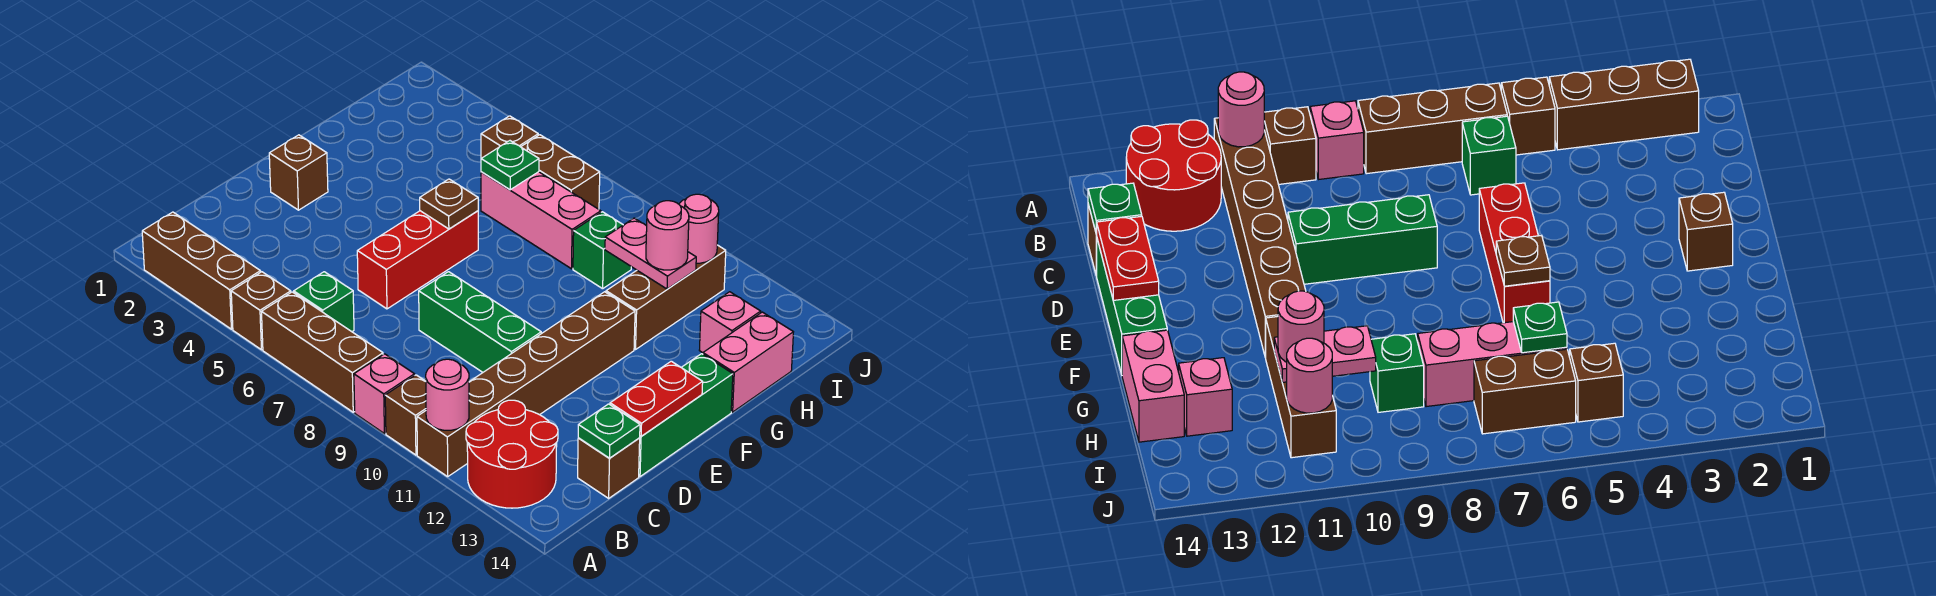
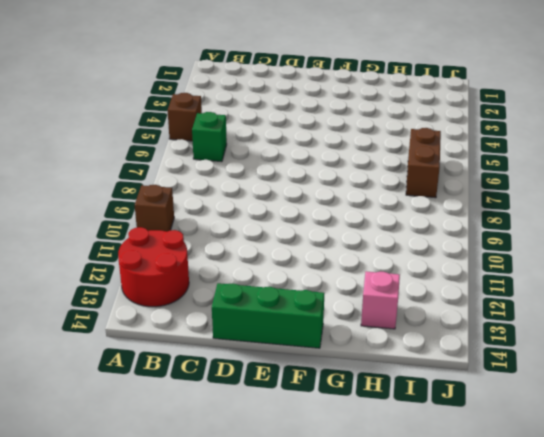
none -> brown brick A2:A4 level 1
none -> brown brick A6:A8 level 1
none -> pink brick A9 level 1

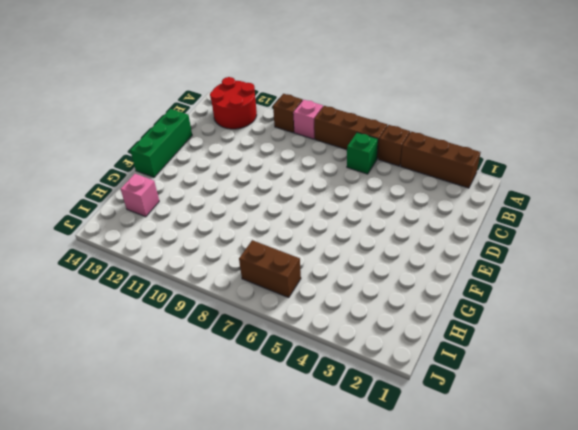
none -> brown brick A11:F11 level 1
none -> brown brick C14 level 1
none -> red brick D6:F6 level 1

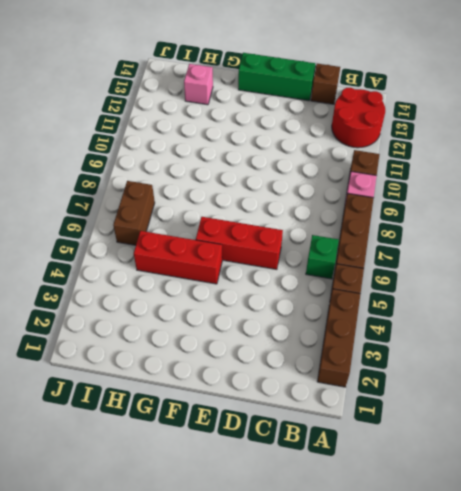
red brick F5:H5 level 1 -> none
none -> brown brick A11:F11 level 1
none -> green brick D8:D10 level 1
none -> brown brick E2 level 1

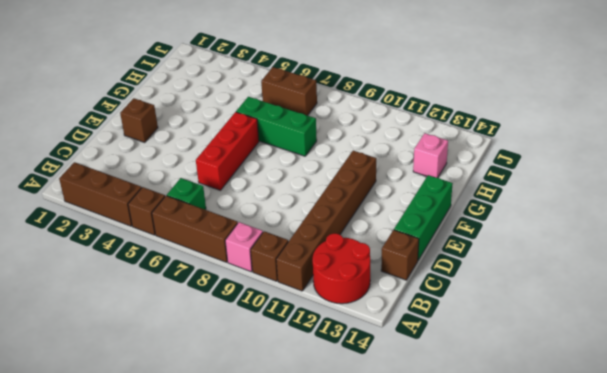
green brick G6:G8 level 1 -> green brick D8:D10 level 1
none -> brown brick G11:I11 level 1
none -> pink brick G14:H14 level 1
none -> pink brick H6:H8 level 1

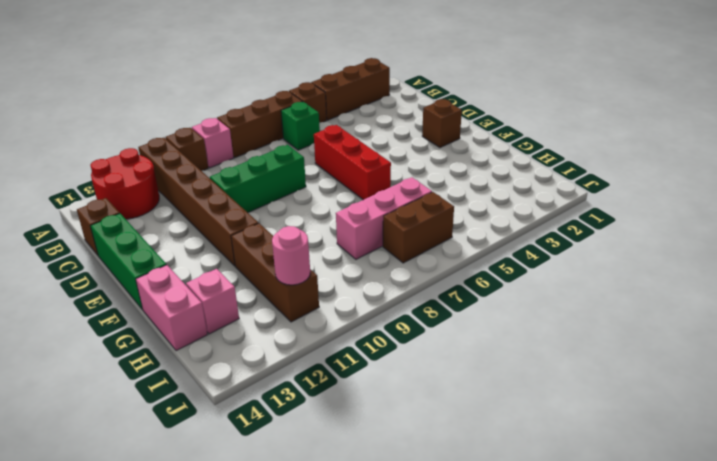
none -> green brick H9 level 1
none -> brown brick I5 level 1
none -> pink round brick A11 level 2

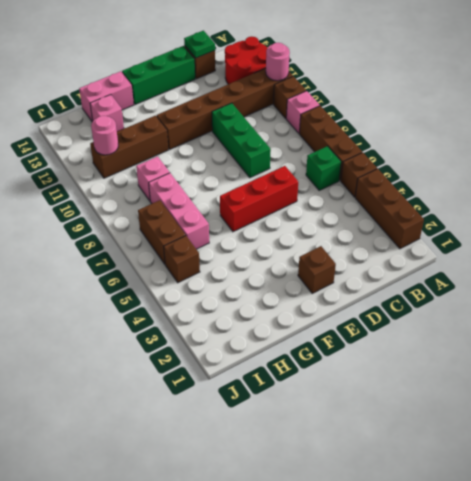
pink brick H9 level 1 -> green brick H9 level 1
none -> red plate D14:E14 level 2
none -> brown plate F6 level 2
none -> green plate H6 level 2

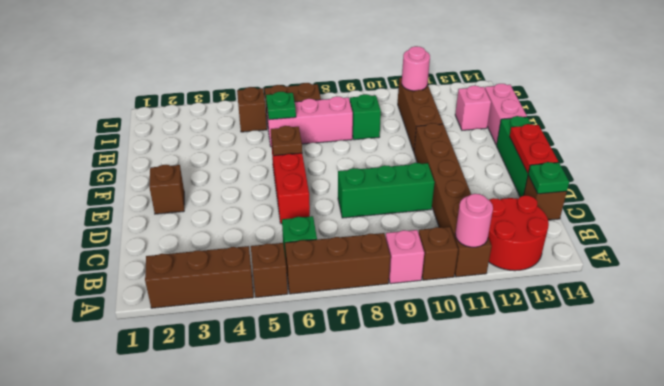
none -> pink plate H10:H11 level 2
none -> pink round brick H11 level 3

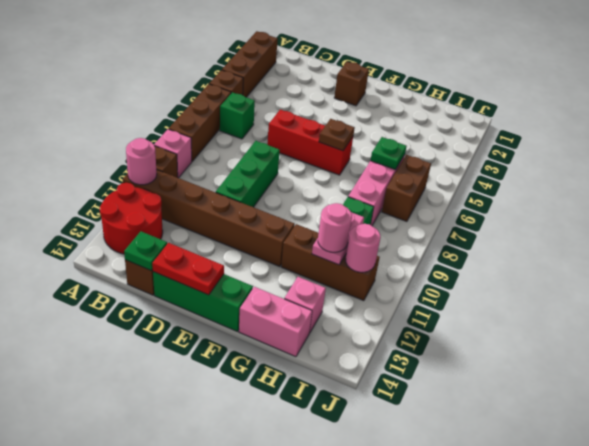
none -> brown brick I5 level 1

